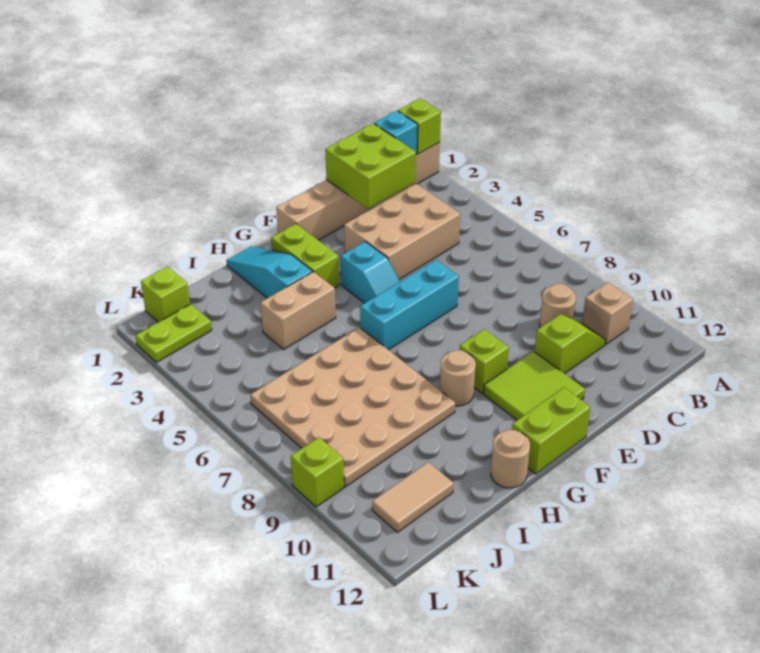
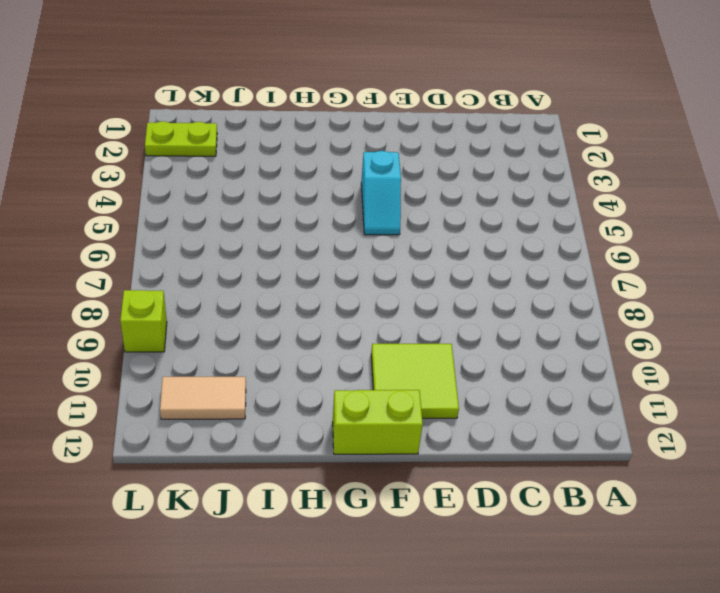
none -> tan brick A1:F1 level 1
none -> tan brick B10 level 1
none -> tan brick C3:E4 level 1

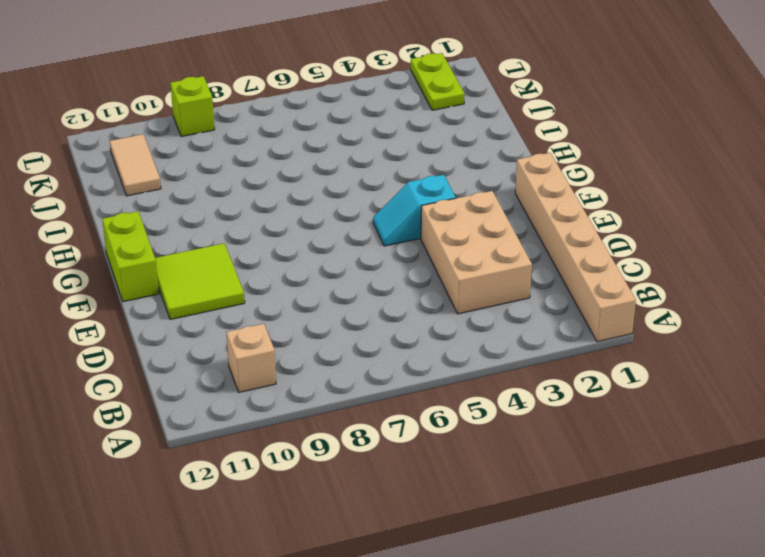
none -> tan round brick C9 level 1
none -> lime slope C10:D10 level 1 top D
none -> cyan brick E6:G6 level 1

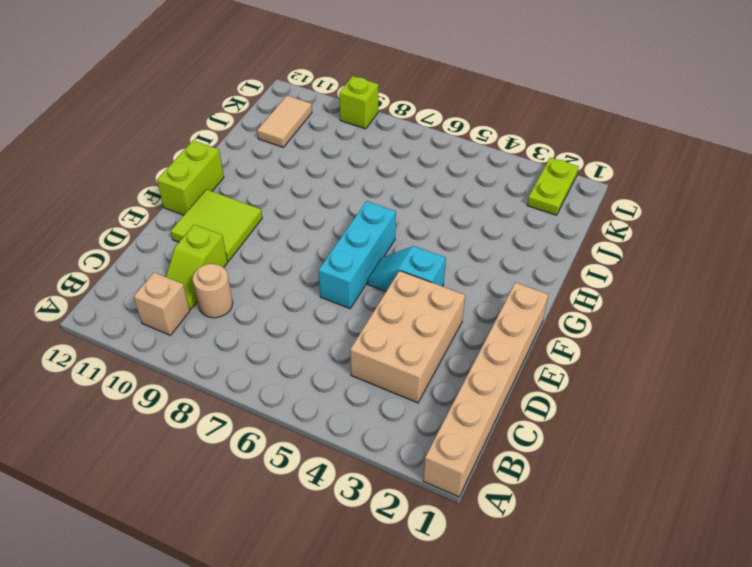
none -> lime brick F9 level 1
none -> lime brick G2:G3 level 1
none -> tan round brick G9 level 1

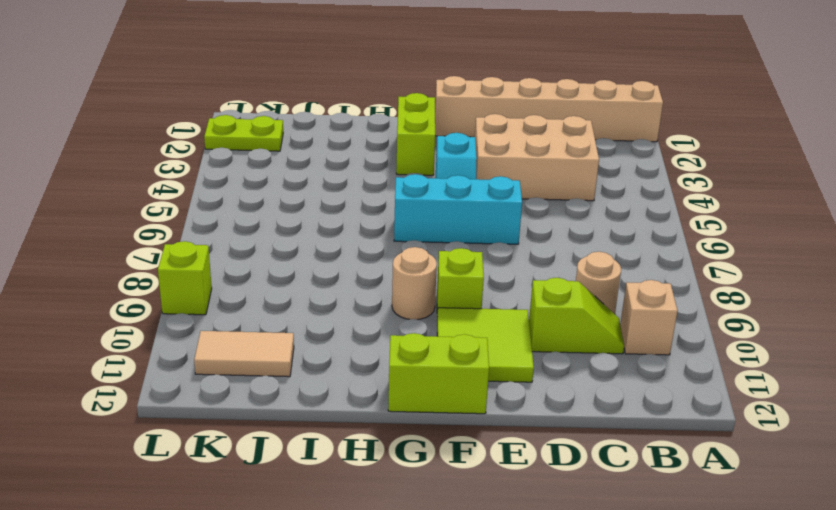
none -> cyan slope H1:H3 level 1 top 3
none -> tan brick H4:I4 level 1
none -> tan plate H6:K9 level 1

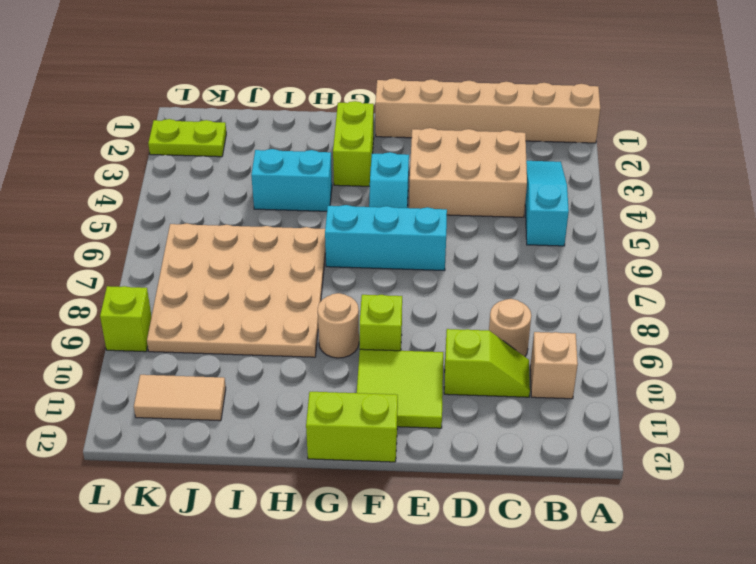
cyan slope B3:B5 level 1 top 5 -> cyan slope H1:H3 level 1 top 3
cyan brick H4:I4 level 1 -> tan brick H4:I4 level 1
none -> tan round brick H12 level 1
none -> lime brick K1 level 1
none -> lime brick A1 level 2

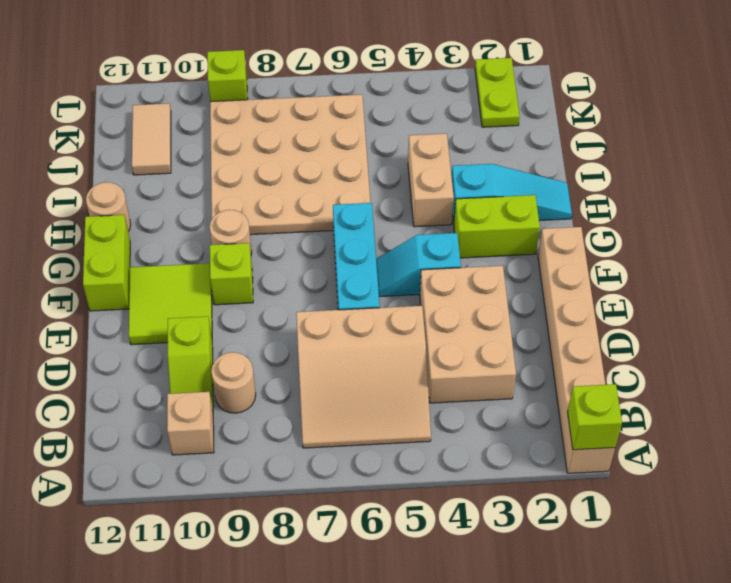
tan slope B5:D7 level 1 top D -> none
none -> lime brick K1 level 1
none -> cyan brick B1 level 2
none -> lime brick C1:D2 level 2

